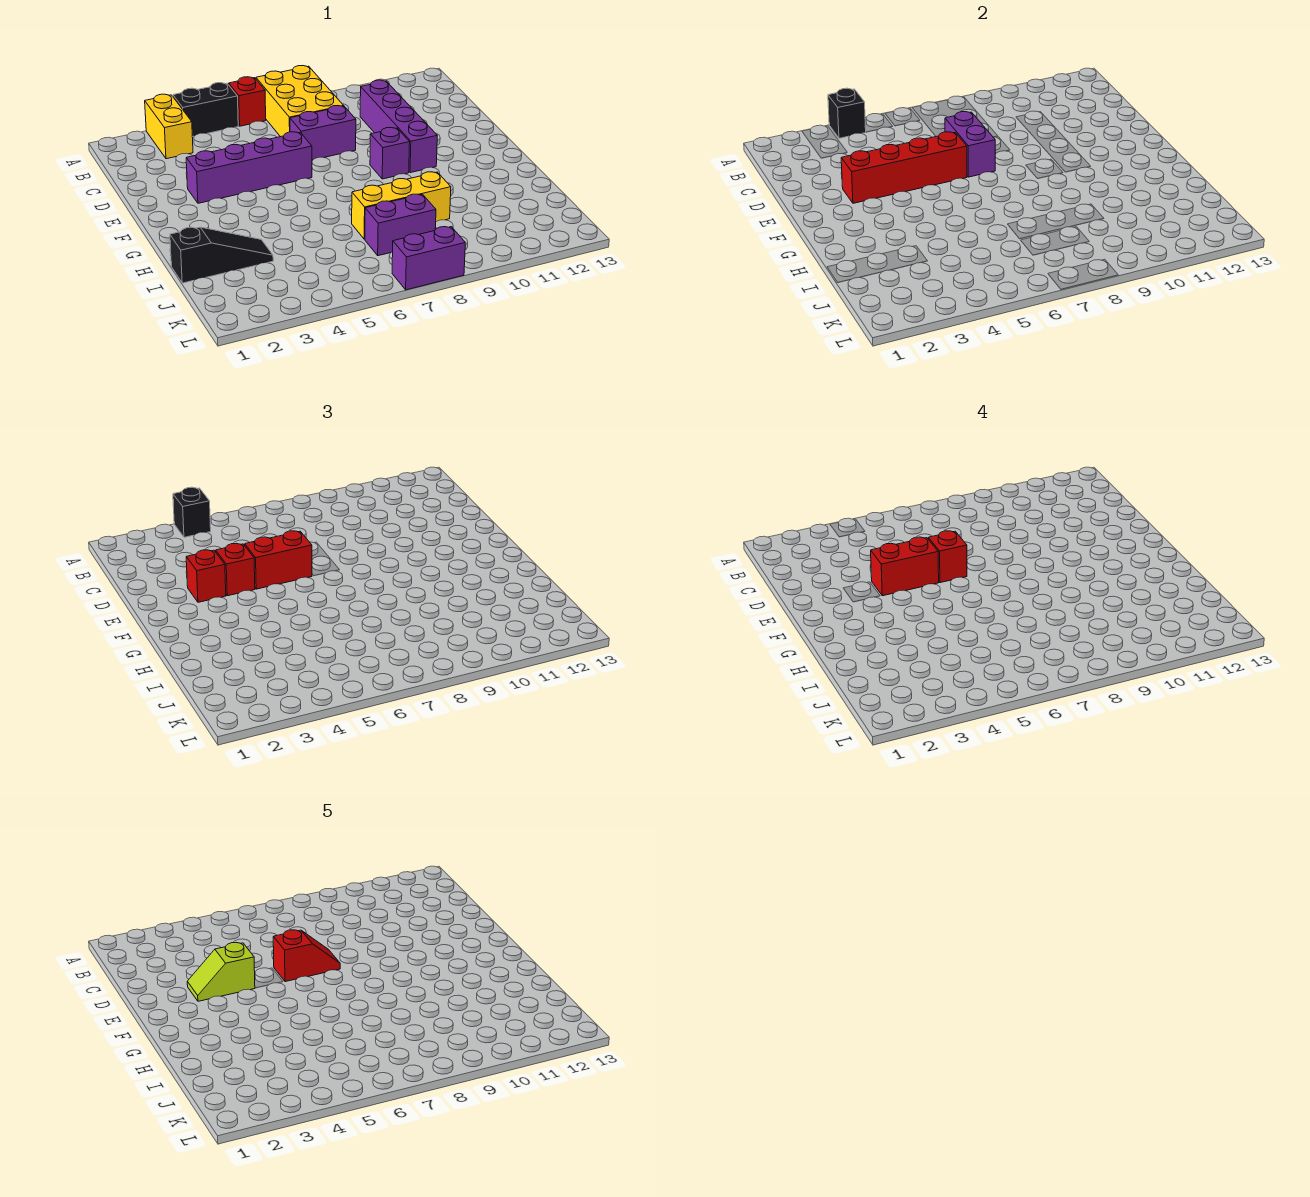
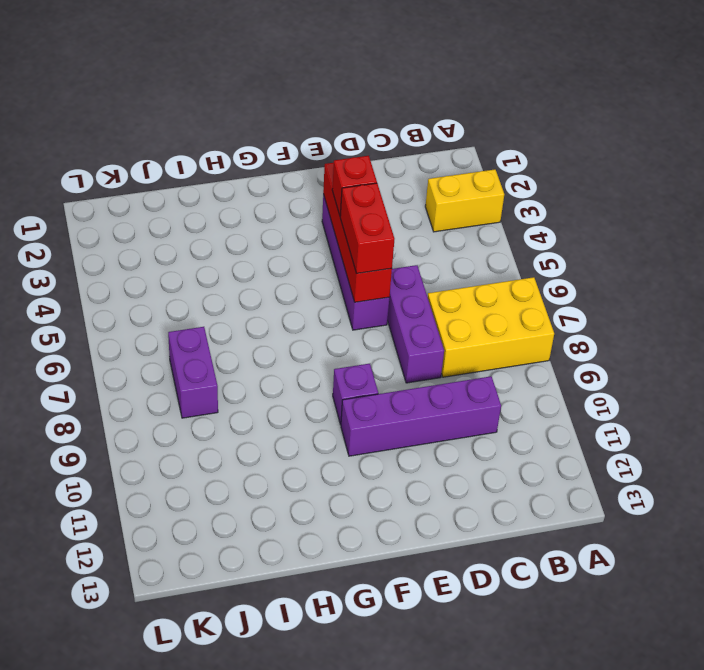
purple brick D6:D8 level 1 -> purple brick D7:D8 level 1
none -> black brick A4:A5 level 1
none -> red brick A6 level 1
none -> black slope I1:I3 level 1 top 1

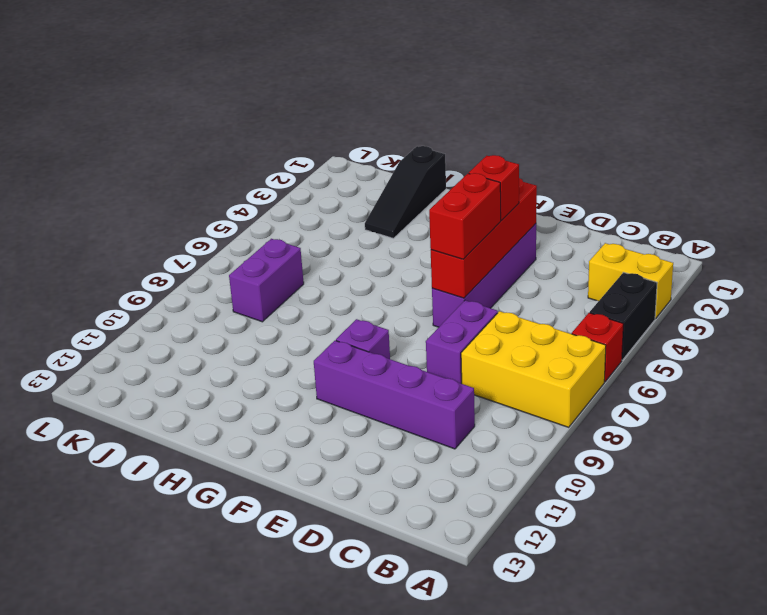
none -> yellow brick I7:I9 level 1
none -> purple brick L7:L8 level 1
none -> black brick A4 level 2

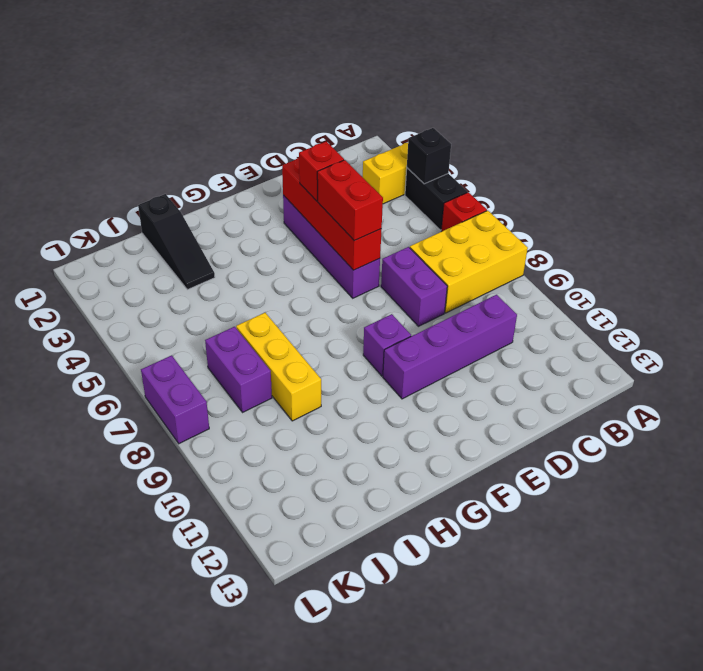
none -> purple brick D7:E7 level 2
none -> black brick A4 level 3
none -> red brick E3 level 3

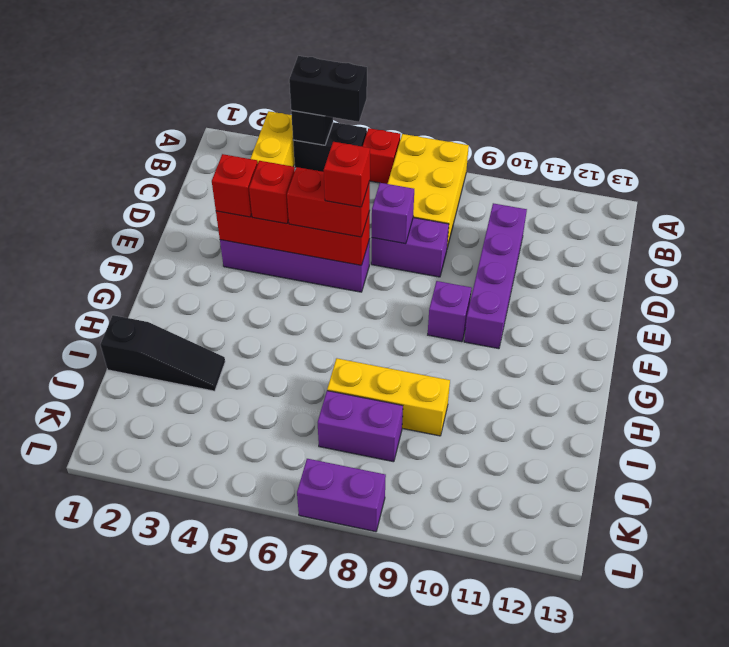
black brick A4:A5 level 3 -> black brick A4 level 3
purple brick D7 level 2 -> purple brick D7:E7 level 2
none -> red brick E4:E5 level 4
none -> lime slope E3:E4 level 5 top 4
none -> red slope E6:E7 level 5 top 6

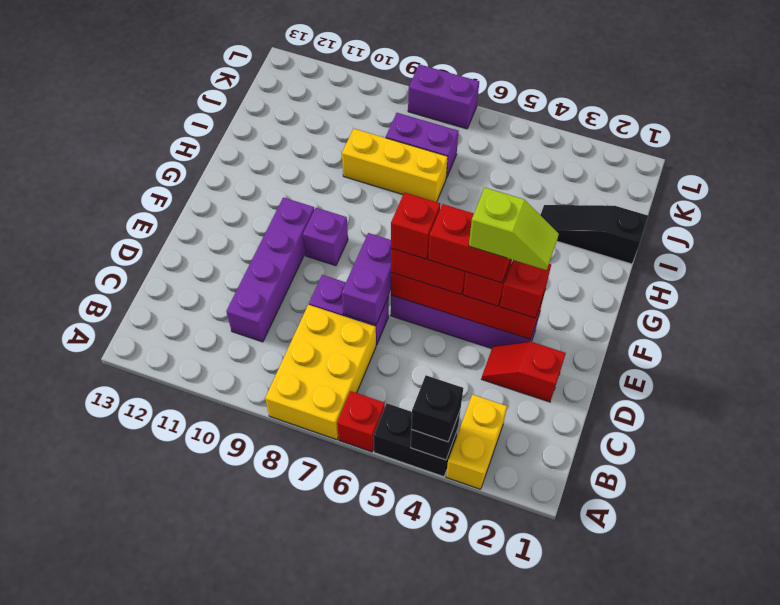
red slope D2:D3 level 1 top 2 -> red slope E6:E7 level 5 top 6

